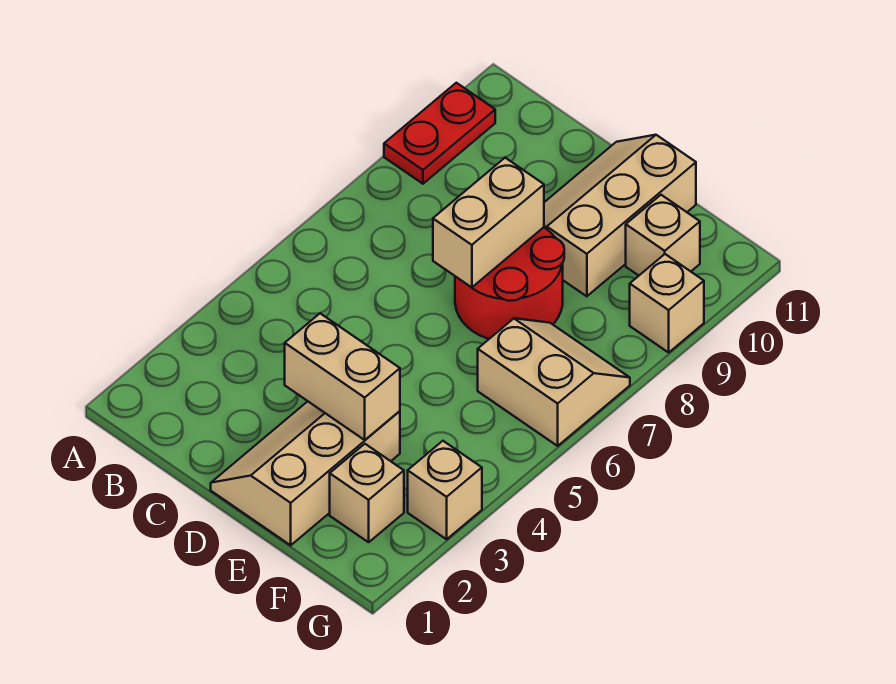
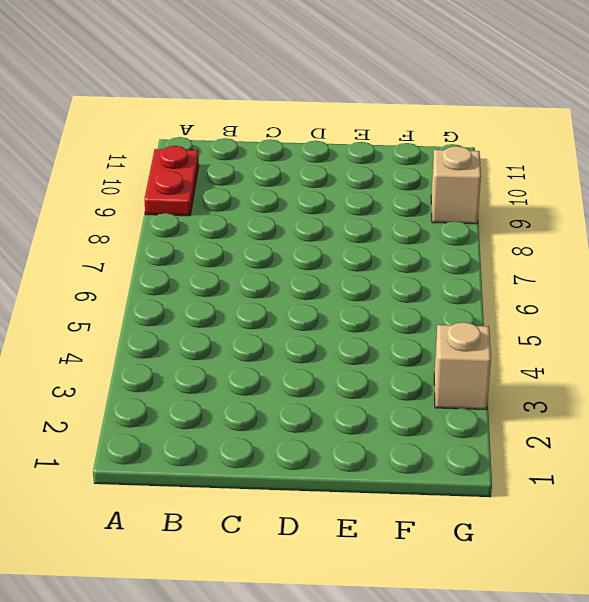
none -> tan slope D1:E3 level 1 top E
none -> red round brick D7:E8 level 1

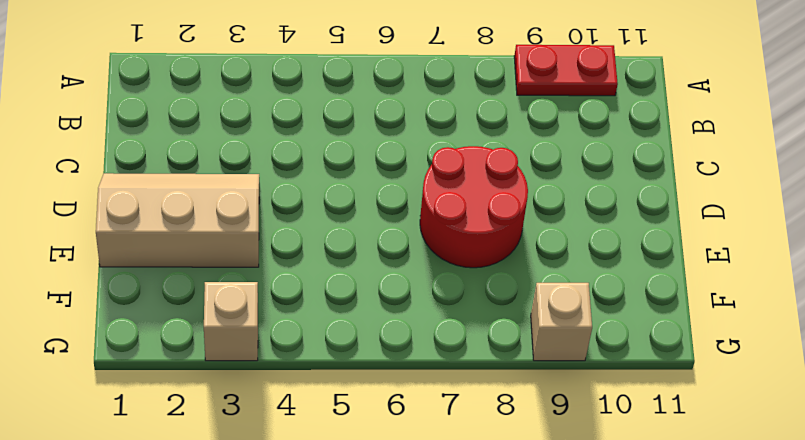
none -> tan slope D9:E11 level 1 top E
none -> tan brick F2 level 1

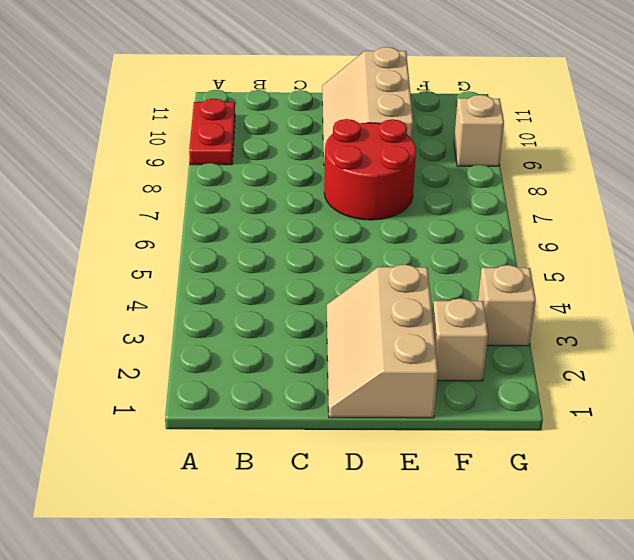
none -> tan slope F6:G7 level 1 top 6
none -> tan brick F10 level 1

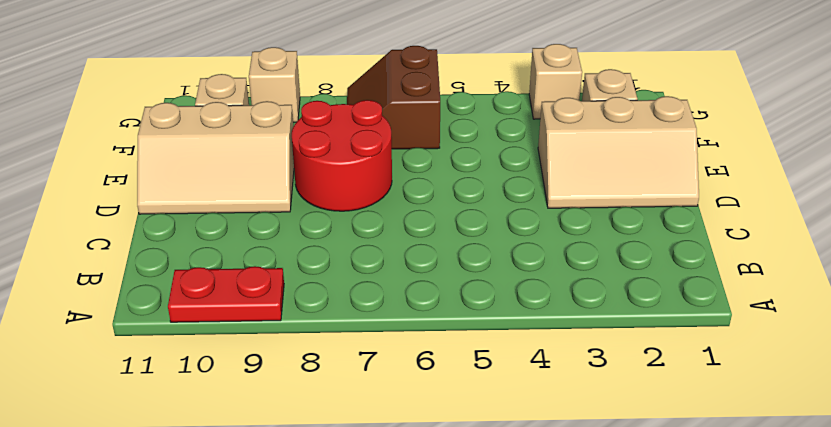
brown slope F6:G7 level 1 top 6 -> tan slope F6:G7 level 1 top 6
none -> tan brick D3:E3 level 2
none -> tan brick D7:D8 level 2

